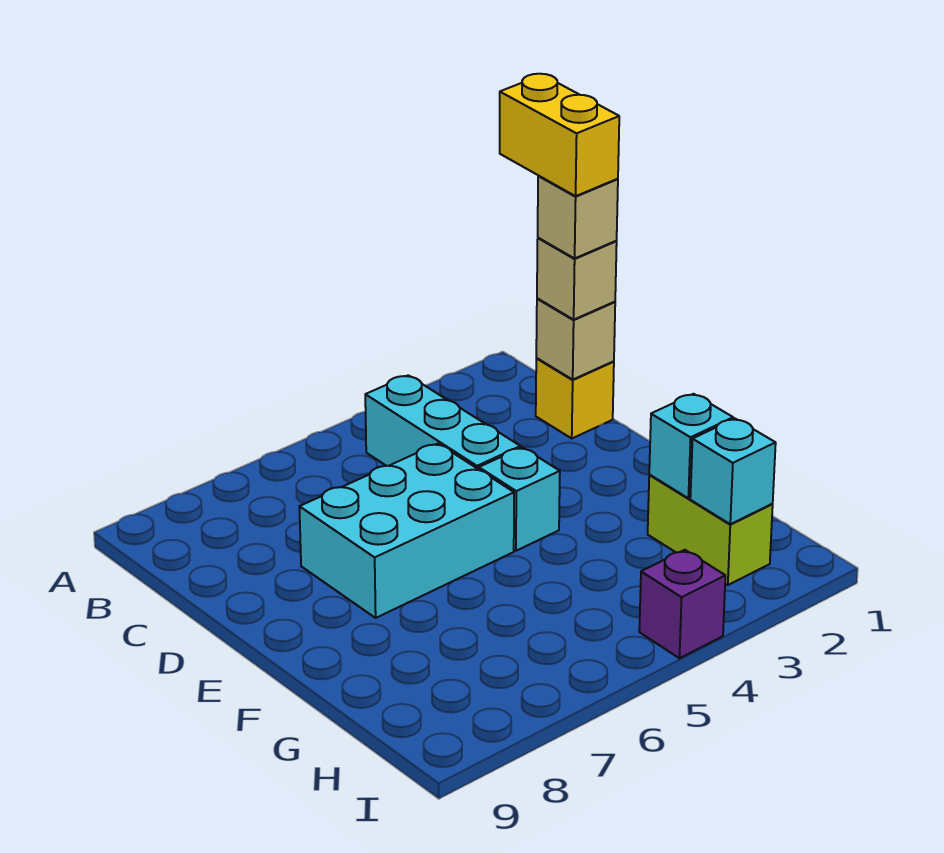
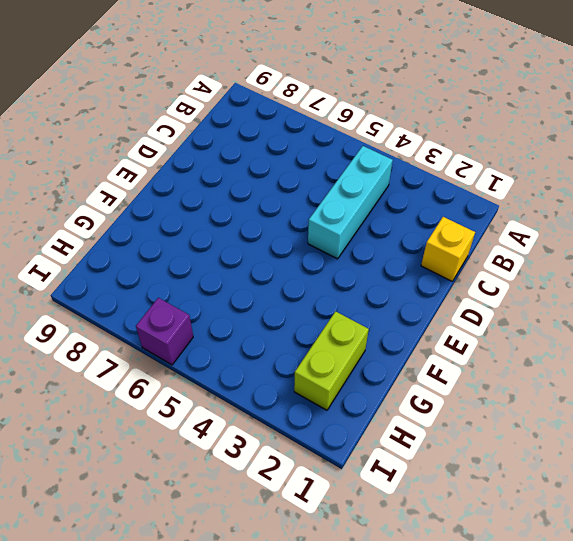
purple brick I6 level 1 -> purple brick I4 level 1
none -> cyan brick D5:E7 level 1
none -> cyan brick E4 level 1
none -> tan brick C1 level 2

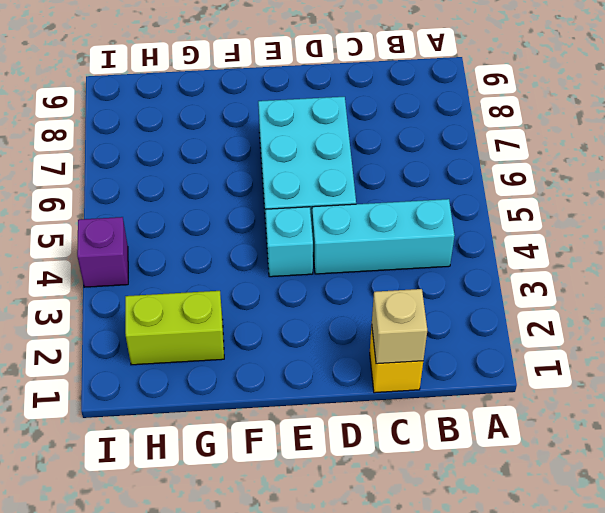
none -> cyan brick G2 level 2
none -> cyan brick H2 level 2
none -> tan brick C1 level 3

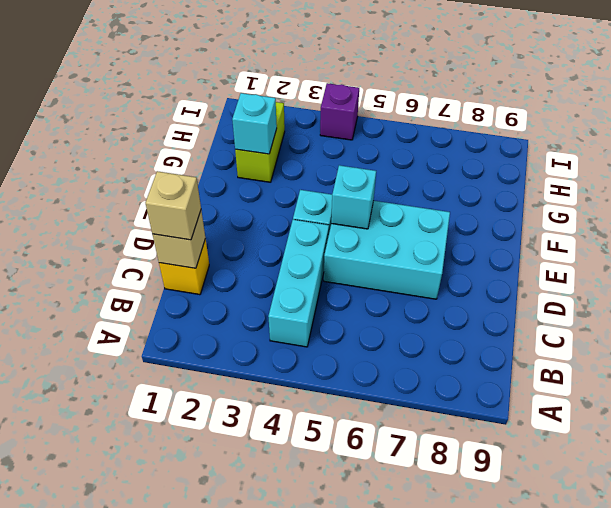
cyan brick E5 level 2 -> cyan brick H2 level 2
none -> tan brick C1 level 4
none -> yellow brick B1:C1 level 5

